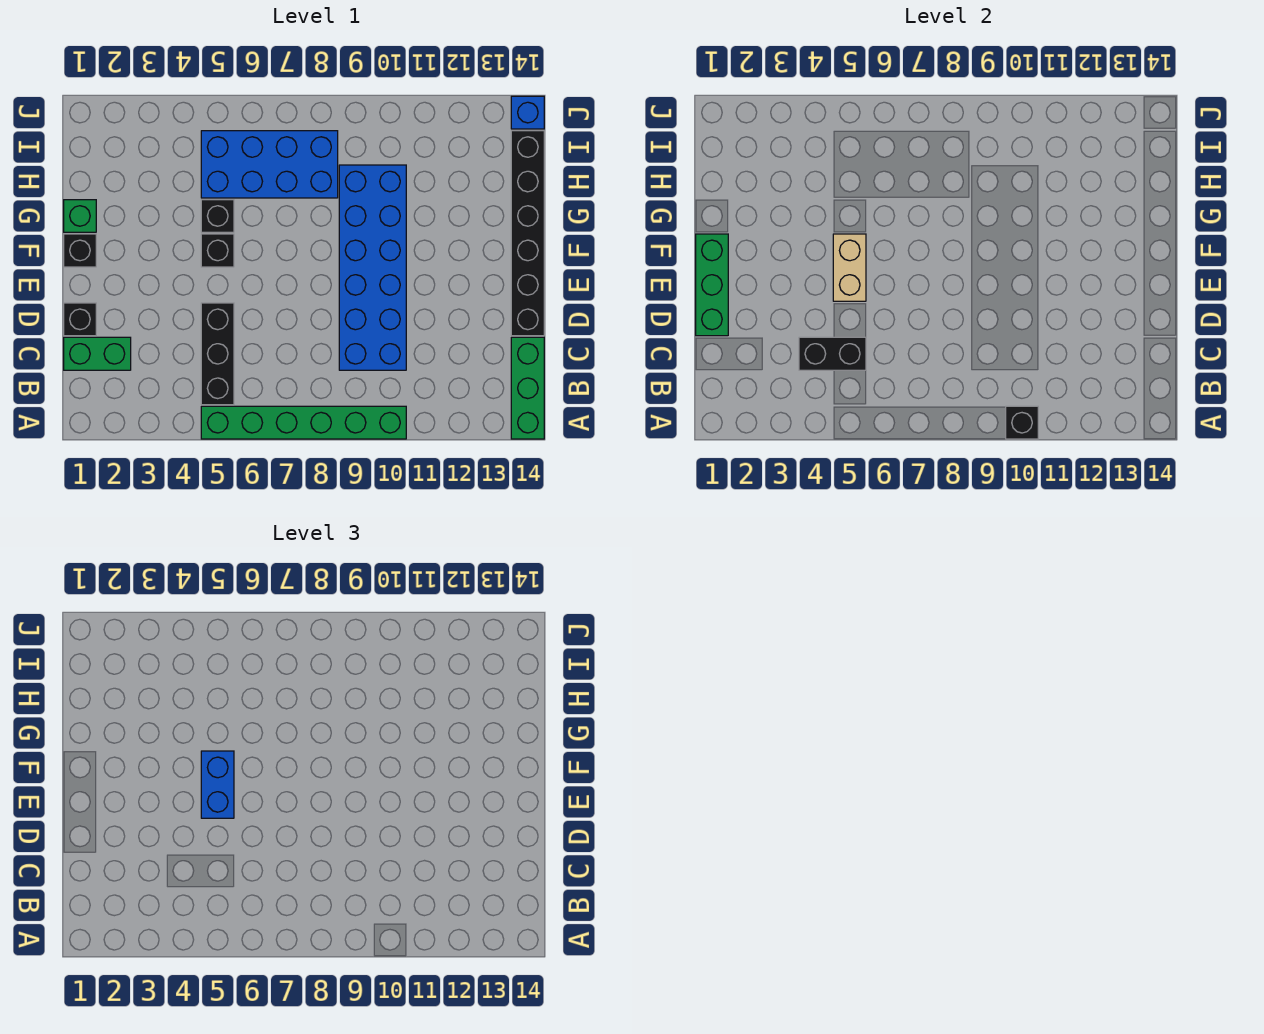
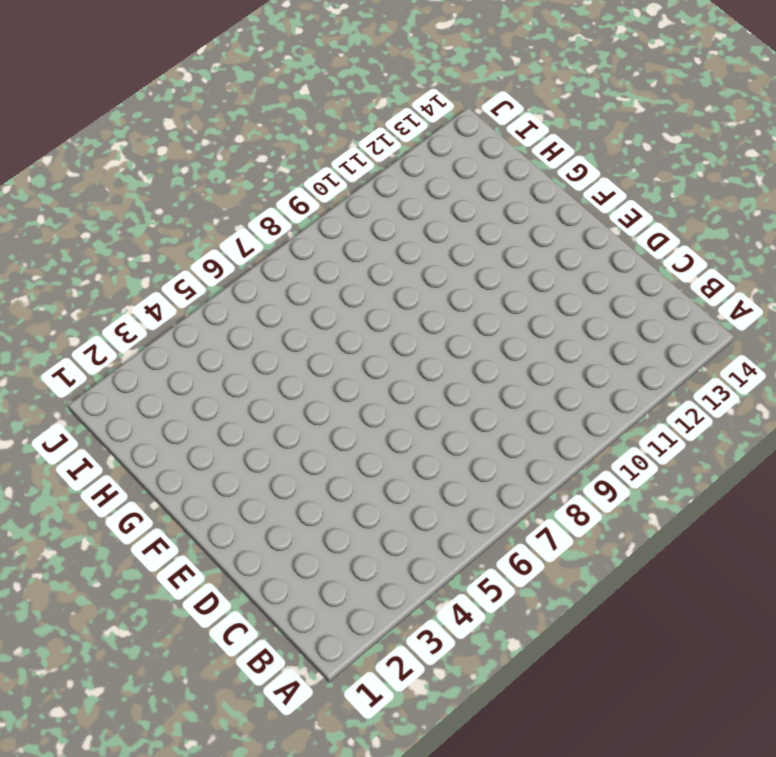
none -> green brick A5:A10 level 1
none -> green brick A14:C14 level 1
none -> black brick B5:D5 level 1

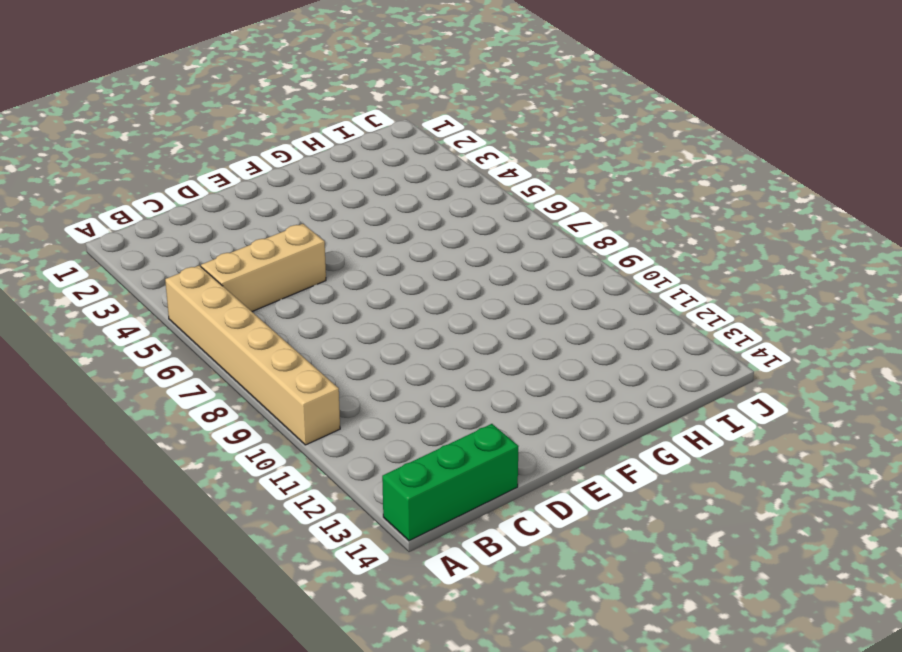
tan brick A5:A10 level 1 -> green brick A5:A10 level 1
tan brick B5:D5 level 1 -> black brick B5:D5 level 1
none -> green brick C1:C2 level 1
none -> blue brick C9:H10 level 1
none -> black brick D1 level 1

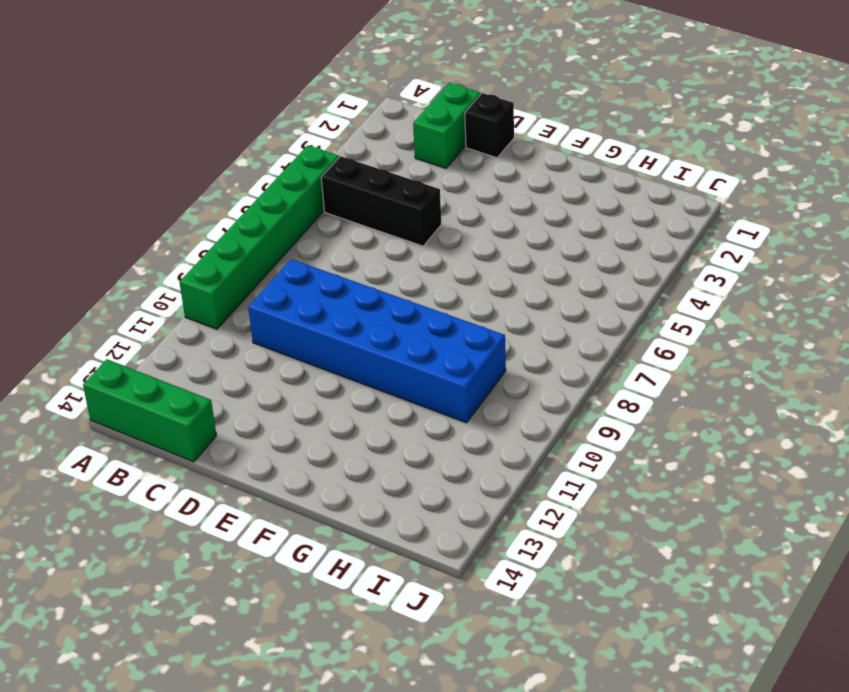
none -> black brick D14:I14 level 1
none -> black brick F1 level 1
none -> black brick F5 level 1

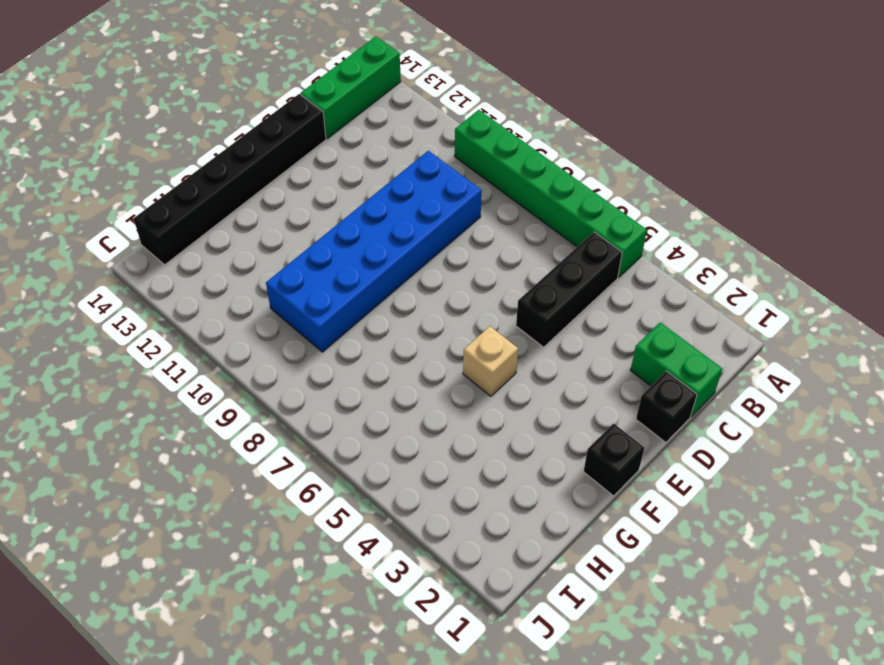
tan brick F5 level 1 -> black brick F5 level 1
none -> green brick G1 level 1
none -> black brick G5 level 1
none -> blue brick H5:I8 level 1

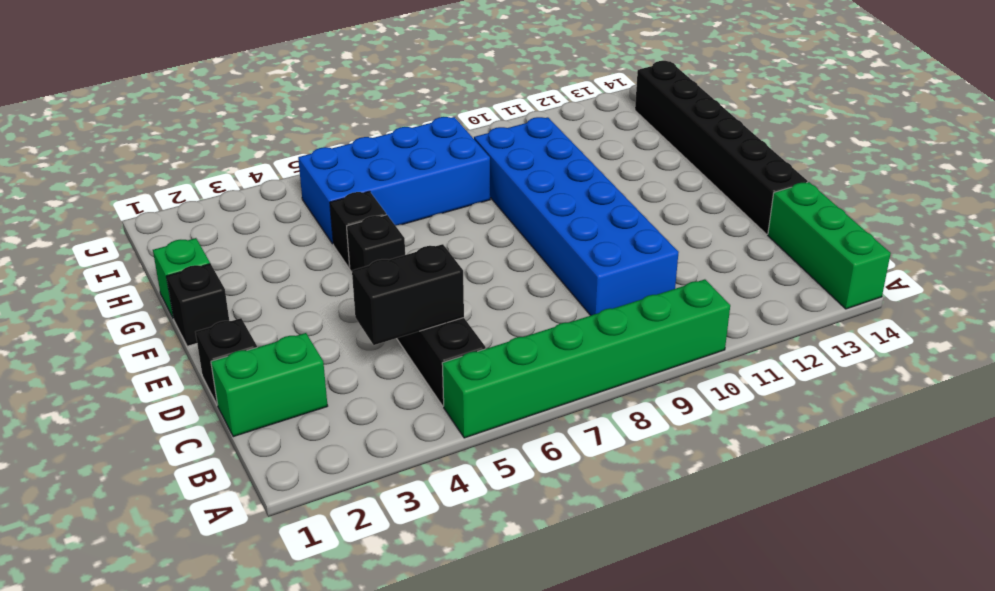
none -> blue brick J14 level 1
none -> black brick A10 level 2
none -> green brick D1:F1 level 2

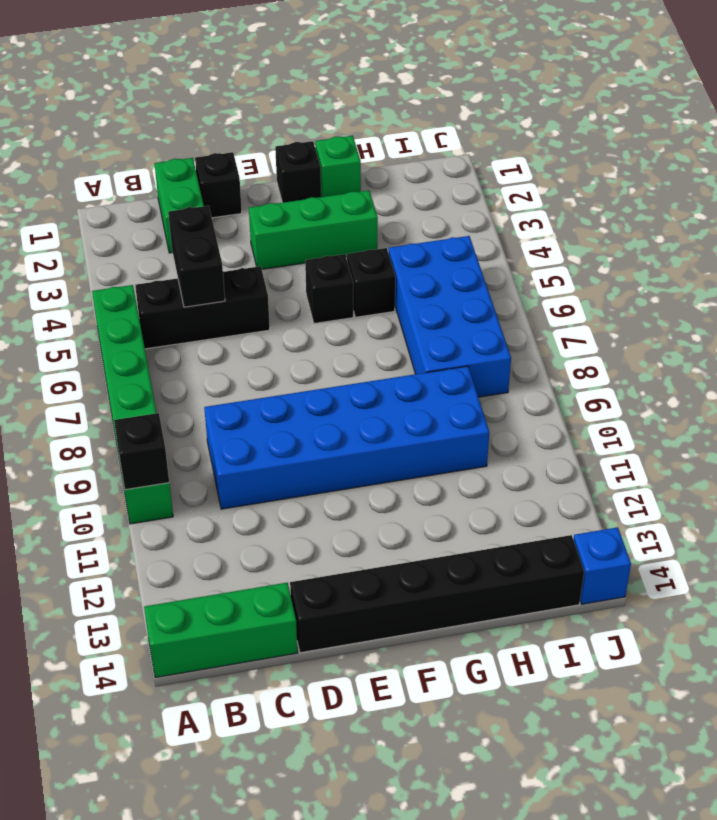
green brick E3:G3 level 1 -> green brick D1:F1 level 2
none -> tan brick E5:F5 level 2
none -> blue brick E5:F5 level 3

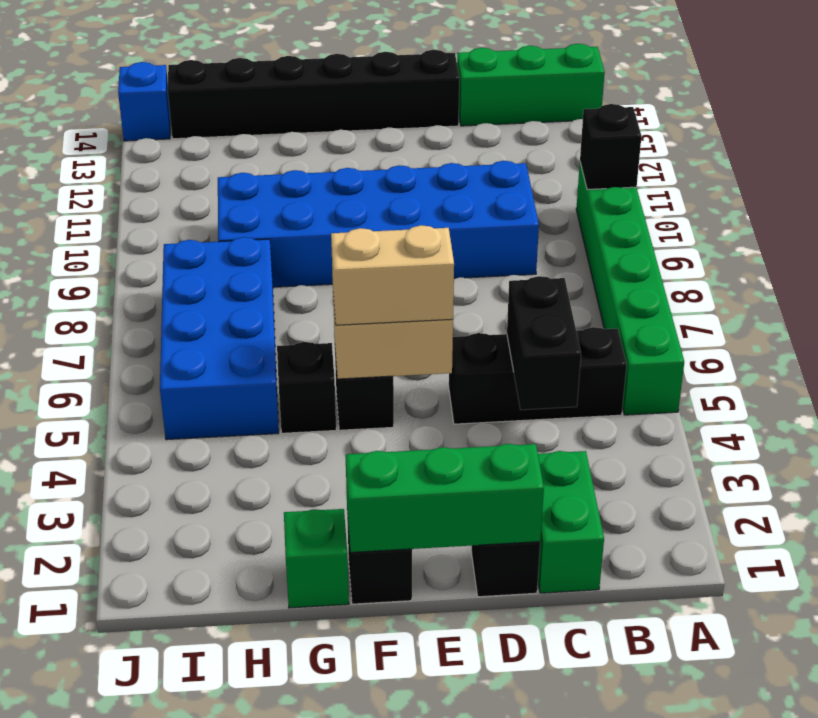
tan brick E5:F5 level 3 -> blue brick E5:F5 level 3

